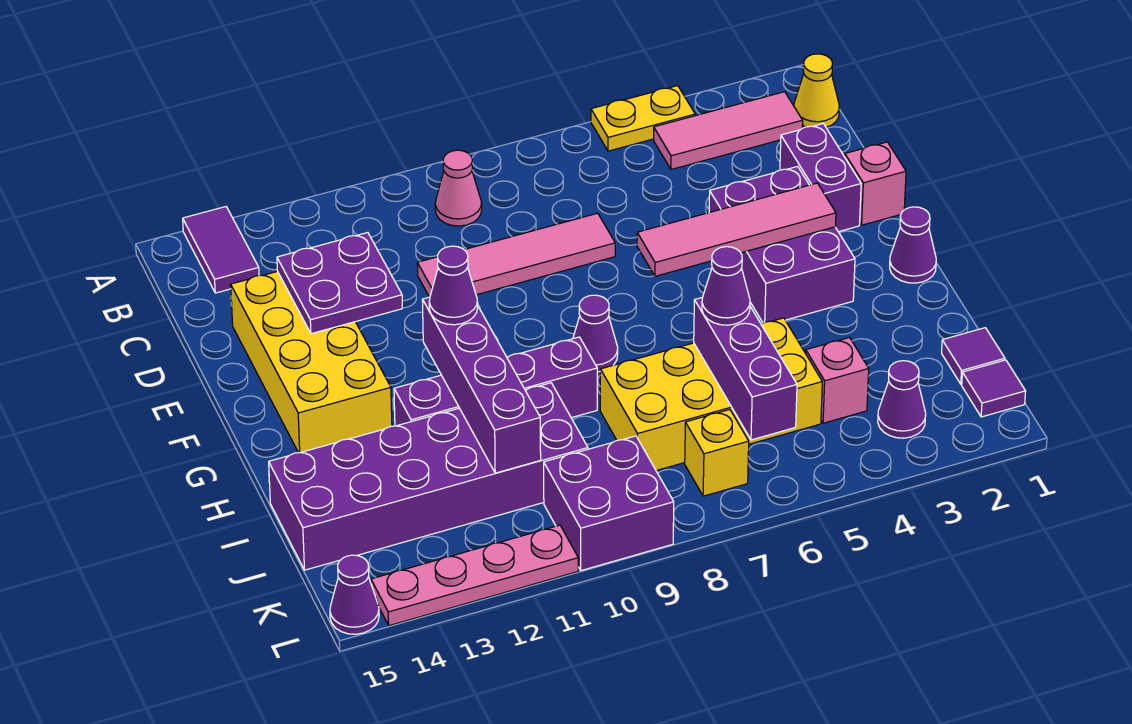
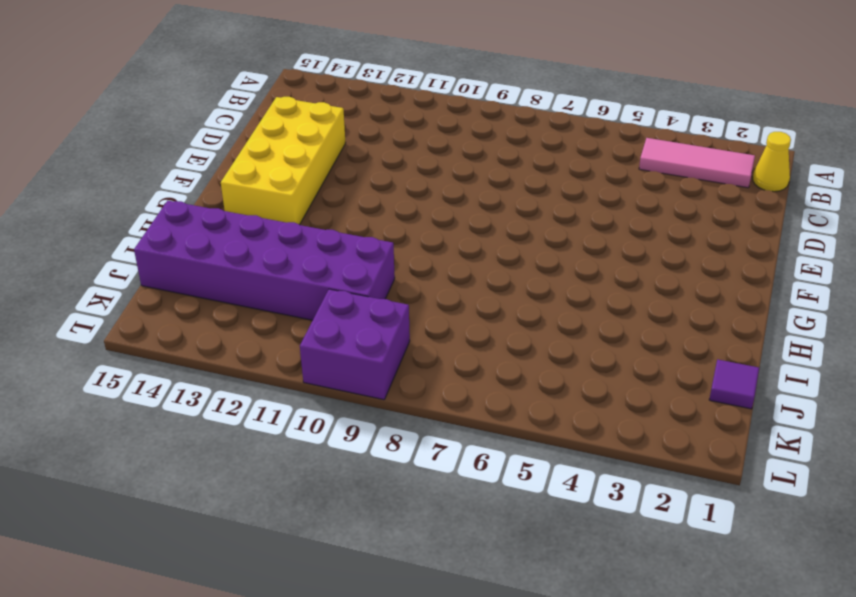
none -> yellow plate A4:A5 level 1
none -> purple tile A14:B14 level 1
none -> pink cone B9 level 1

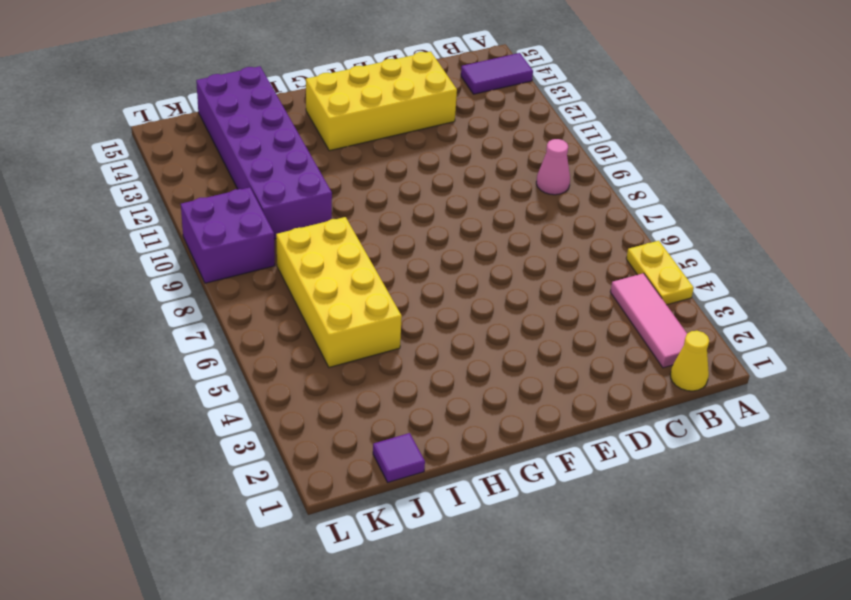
none -> purple brick D2:E2 level 1
none -> pink tile D7:D10 level 1
none -> pink brick E1 level 1

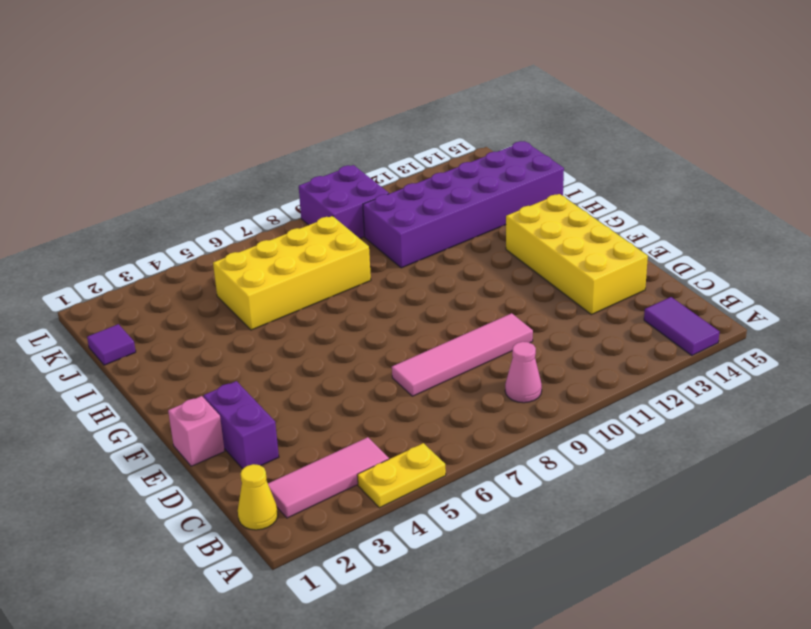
none -> purple brick E3:G4 level 1
none -> purple cone G1 level 1
none -> purple cone G8 level 1

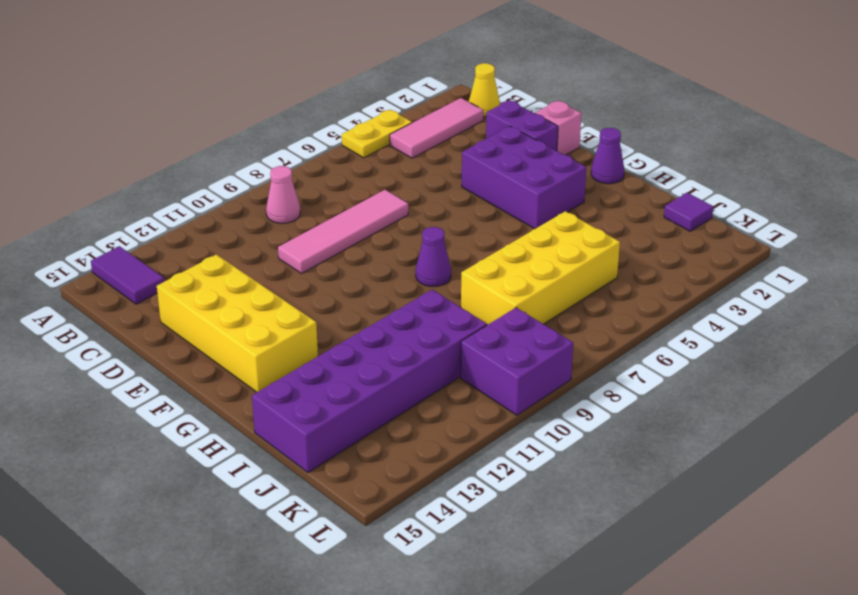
none -> purple brick H9:H12 level 1
none -> pink brick J4 level 1
none -> purple tile K1 level 1

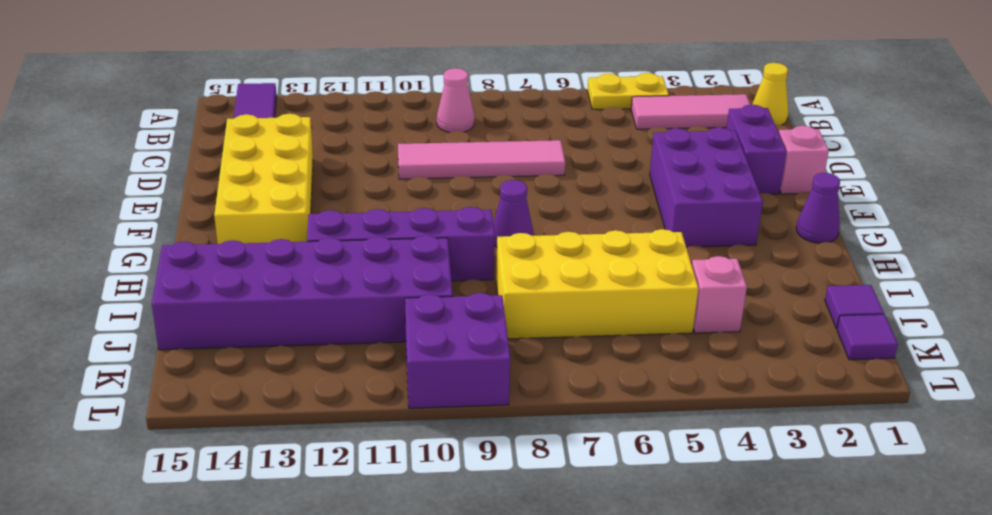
none -> purple cone K3 level 1
none -> yellow brick K7 level 1
none -> pink plate L11:L14 level 1

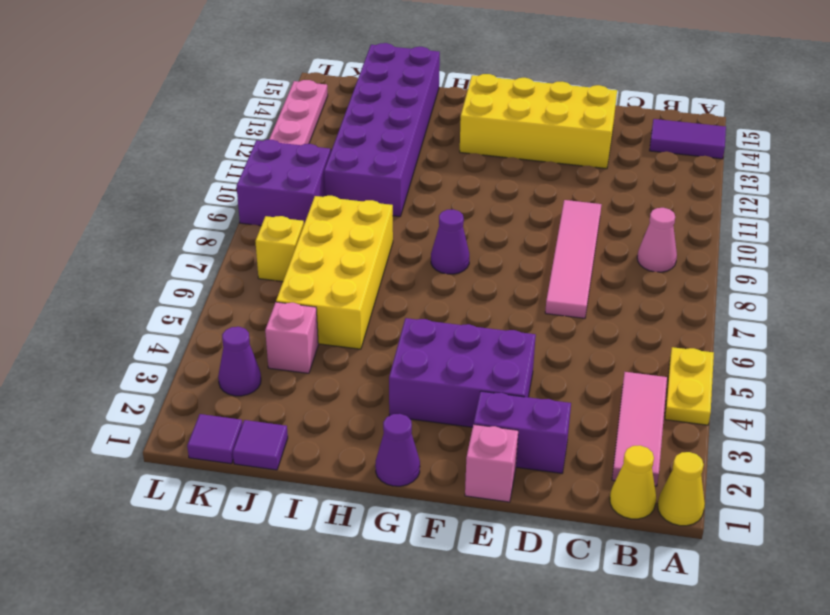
yellow cone A1 level 1 -> none
none -> purple brick H9:H12 level 1
none -> purple cone L15 level 1
none -> purple plate D12:E13 level 2

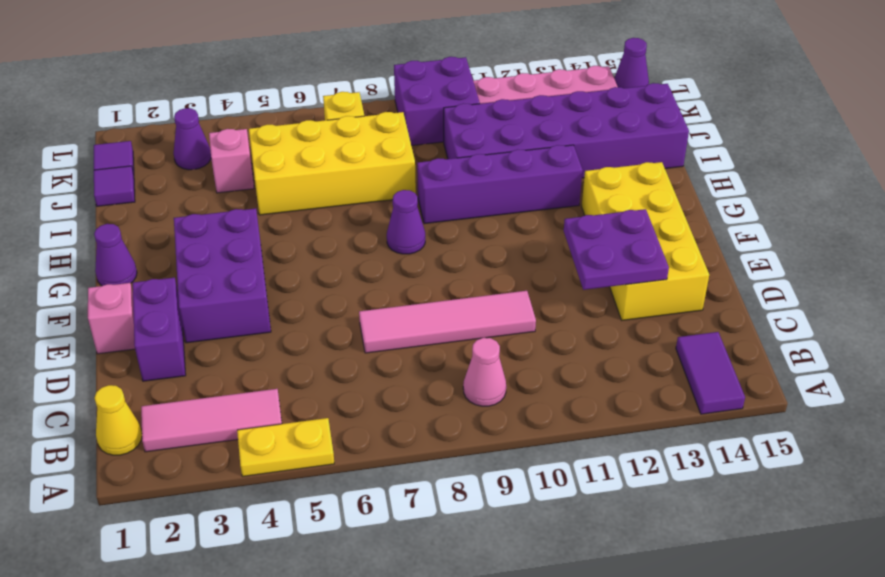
none -> pink tile F3:F6 level 2
none -> purple brick G11:J11 level 2
none -> purple brick I6:K6 level 2

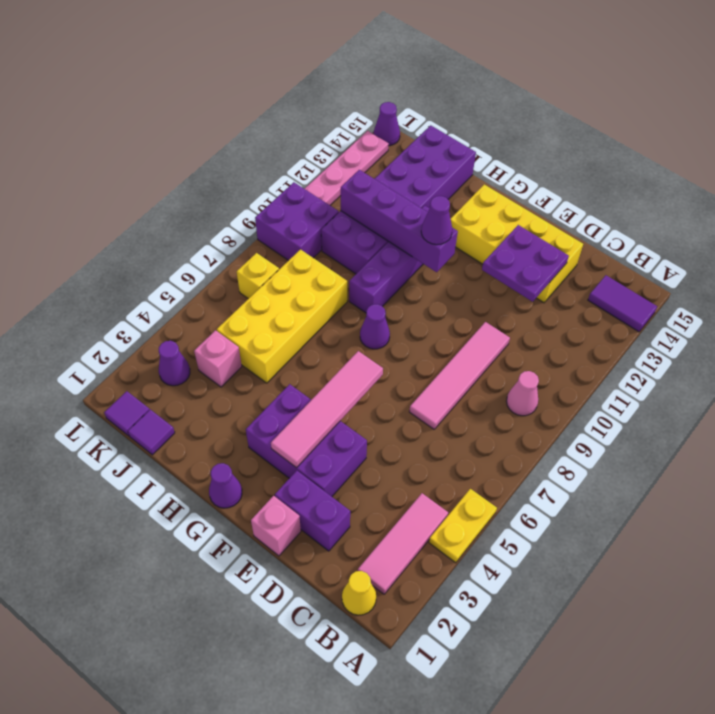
none -> purple brick I6:K6 level 2
none -> purple cone I6 level 3

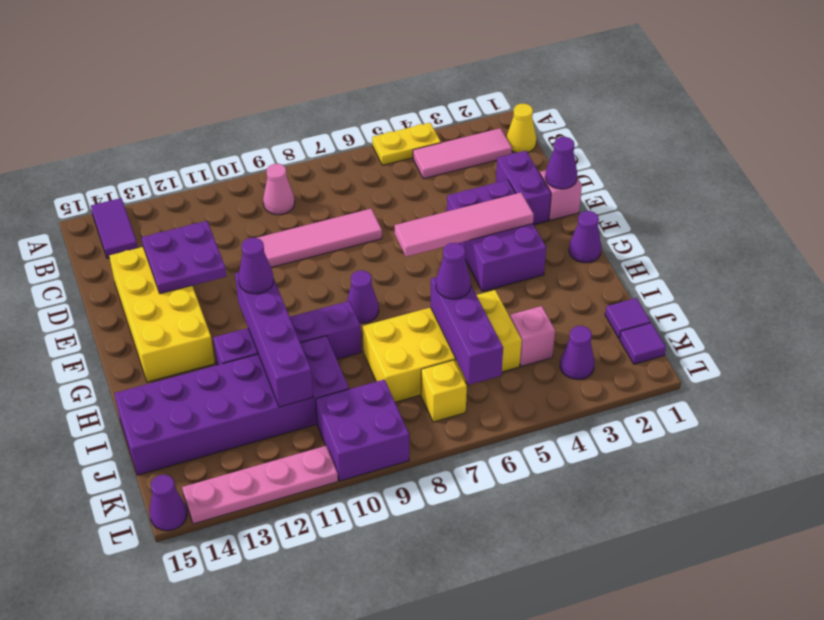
purple cone E1 level 2 -> none

